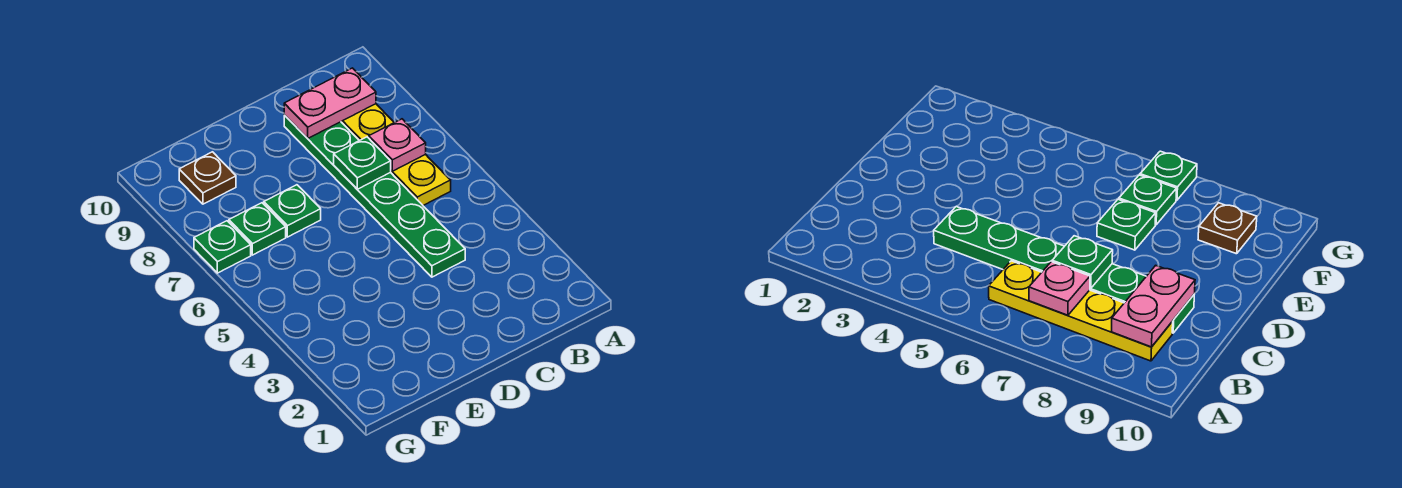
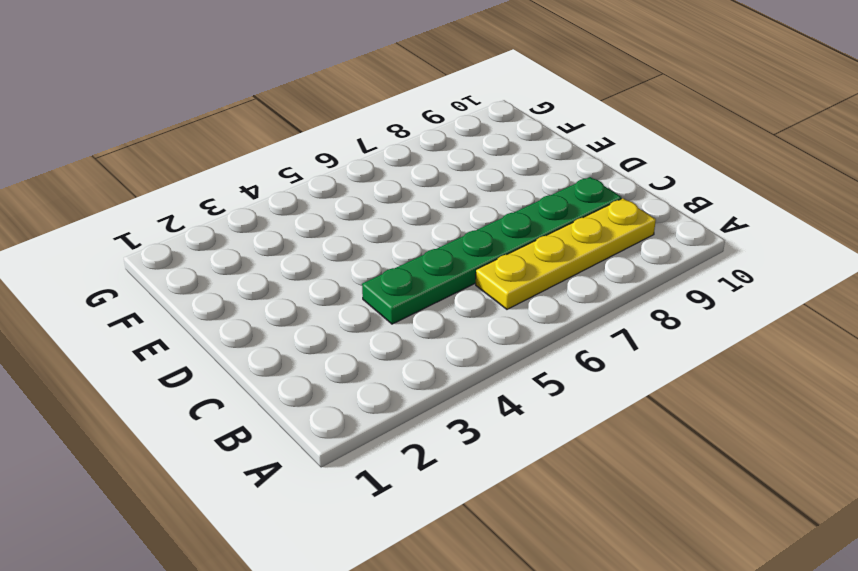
none -> green plate E7 level 1
none -> green plate F7 level 1

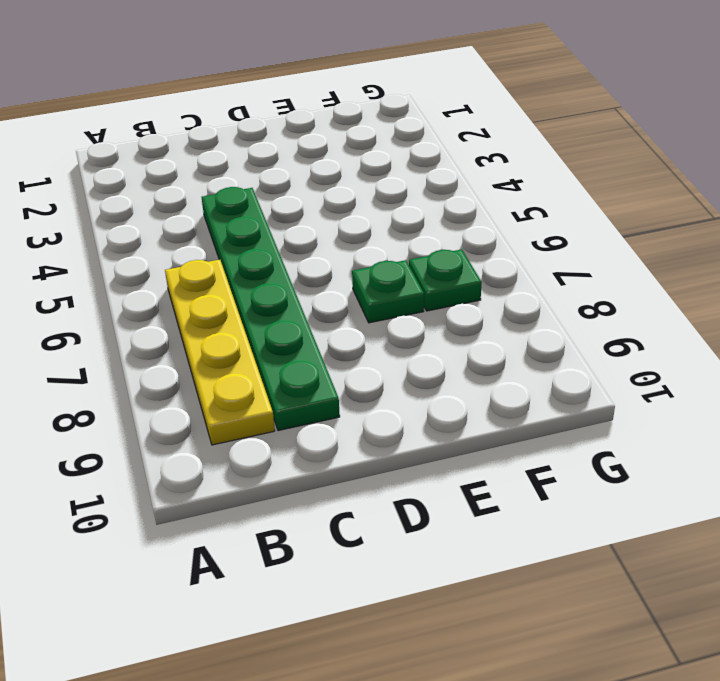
none -> brown plate F9 level 1
none -> green plate G7 level 1

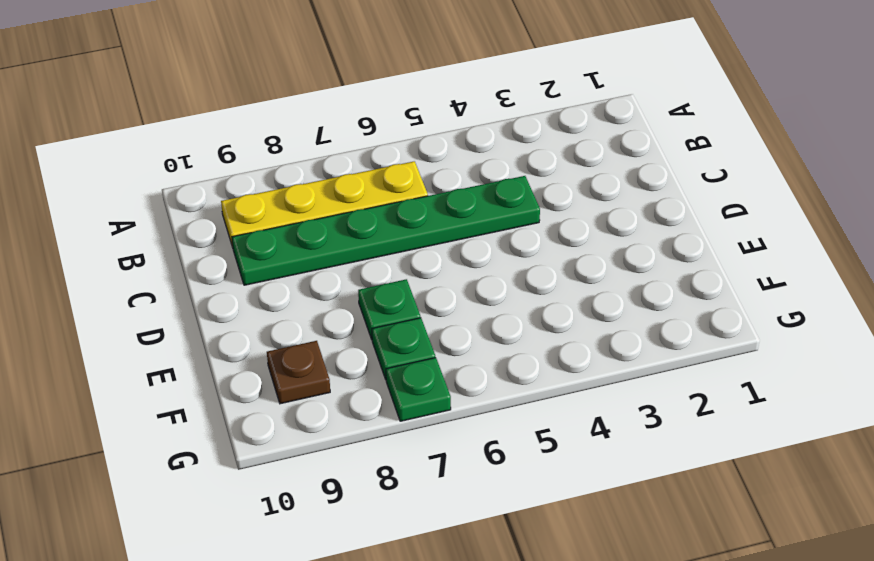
none -> pink plate B7 level 2
none -> pink plate B9:C9 level 2

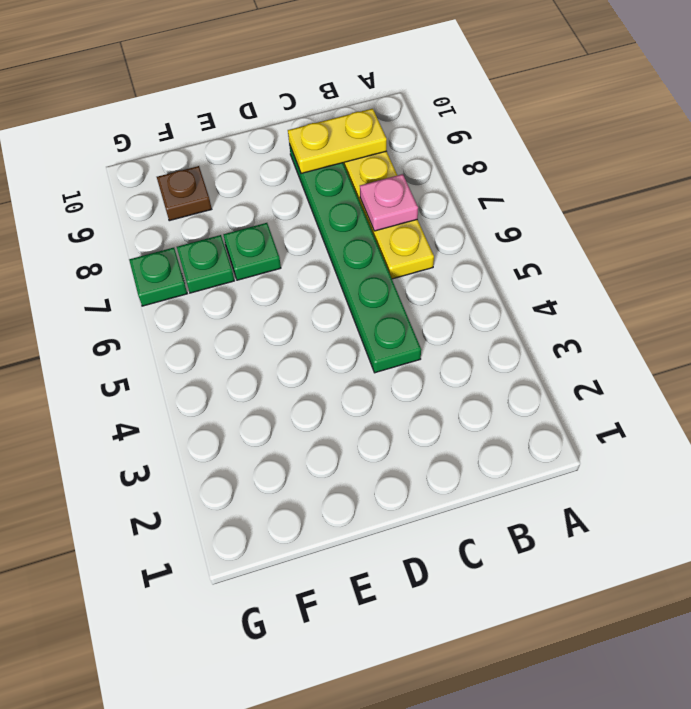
yellow plate B9:C9 level 2 -> pink plate B9:C9 level 2
none -> green plate C7 level 2

